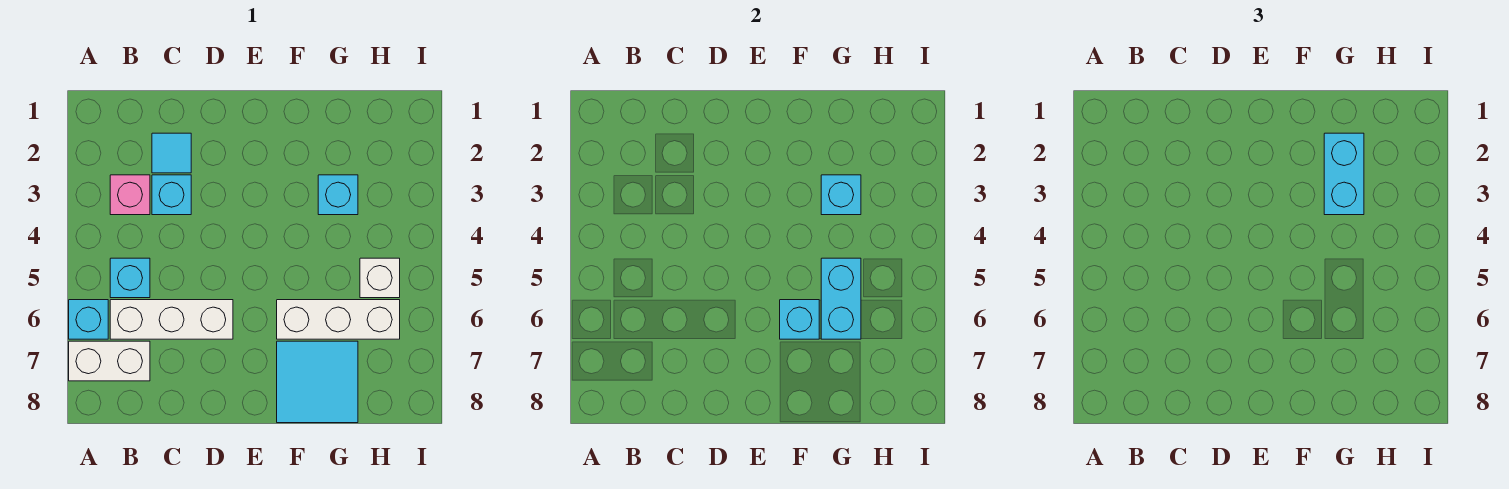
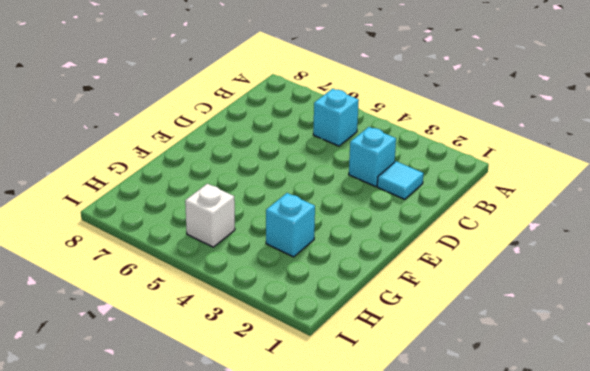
none -> cyan brick A6 level 1
none -> white brick A7:B7 level 1
none -> pink brick B3 level 1

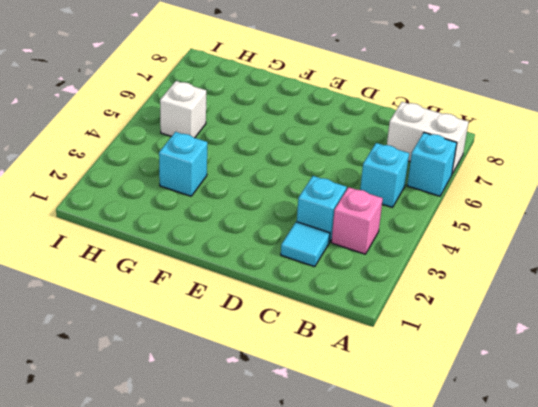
none -> white brick B6:D6 level 1
none -> white brick F6:H6 level 1
none -> cyan tile F7:G8 level 1

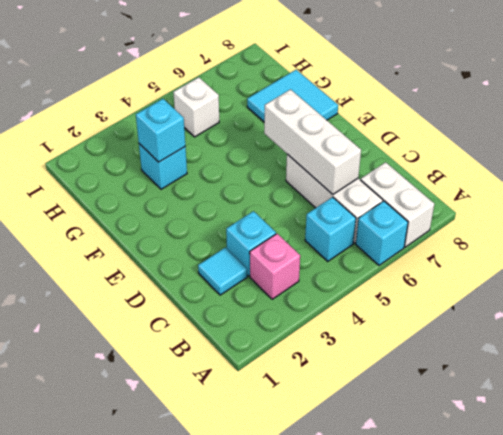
white brick C6:E6 level 2 -> white brick F6:H6 level 1
none -> cyan brick F6 level 2
none -> cyan brick G5:G6 level 2
none -> cyan brick G2:G3 level 3

